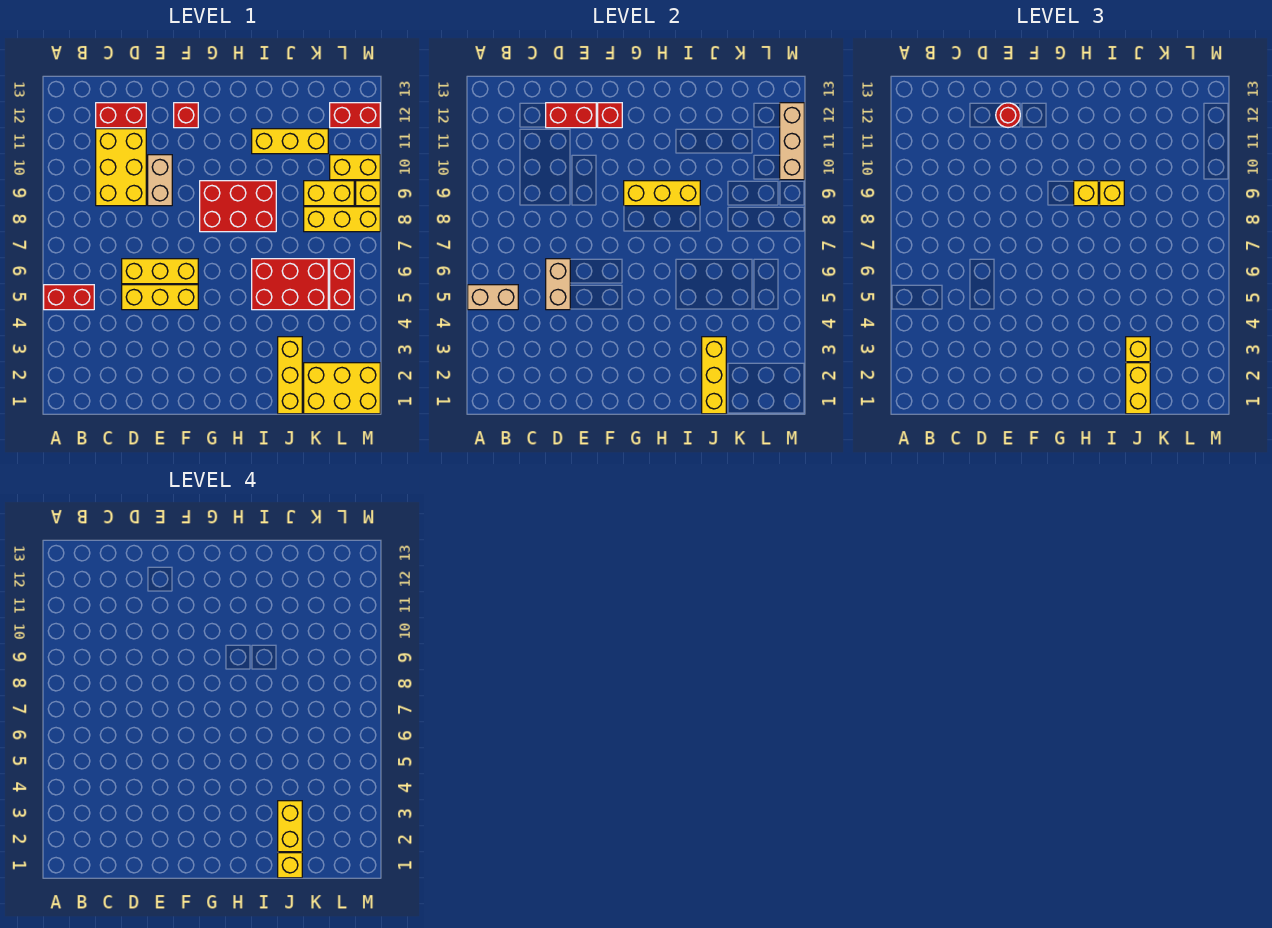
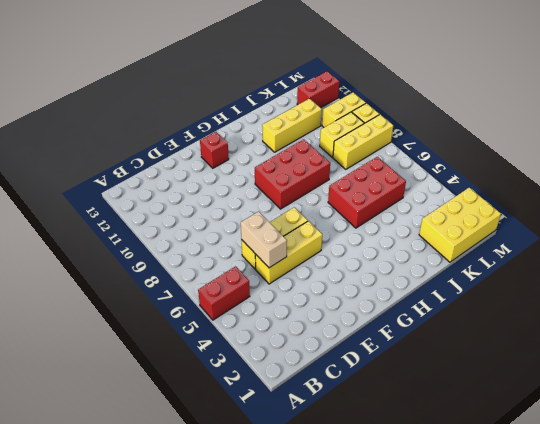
none -> yellow brick C9:D11 level 1
none -> red brick C12:D12 level 1
none -> tan brick E9:E10 level 1
none -> yellow brick J1:J3 level 1

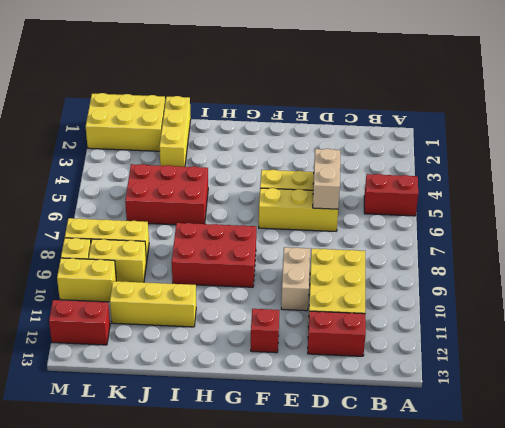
none -> red brick L5:L6 level 1
none -> tan brick A5:B5 level 2
none -> red brick D12:E12 level 2
none -> red brick F12 level 2

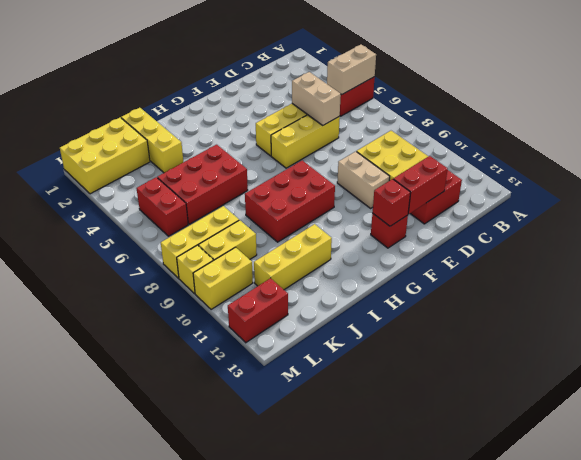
none -> yellow brick G9:I9 level 2
none -> yellow brick J1:J3 level 2
none -> tan brick M10:M12 level 2
none -> red round brick E12 level 3

